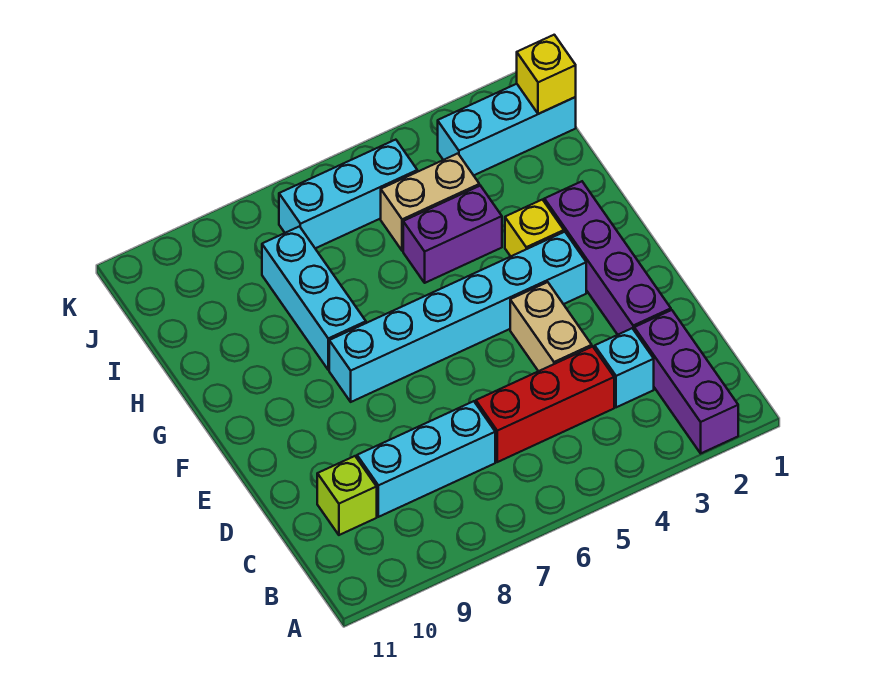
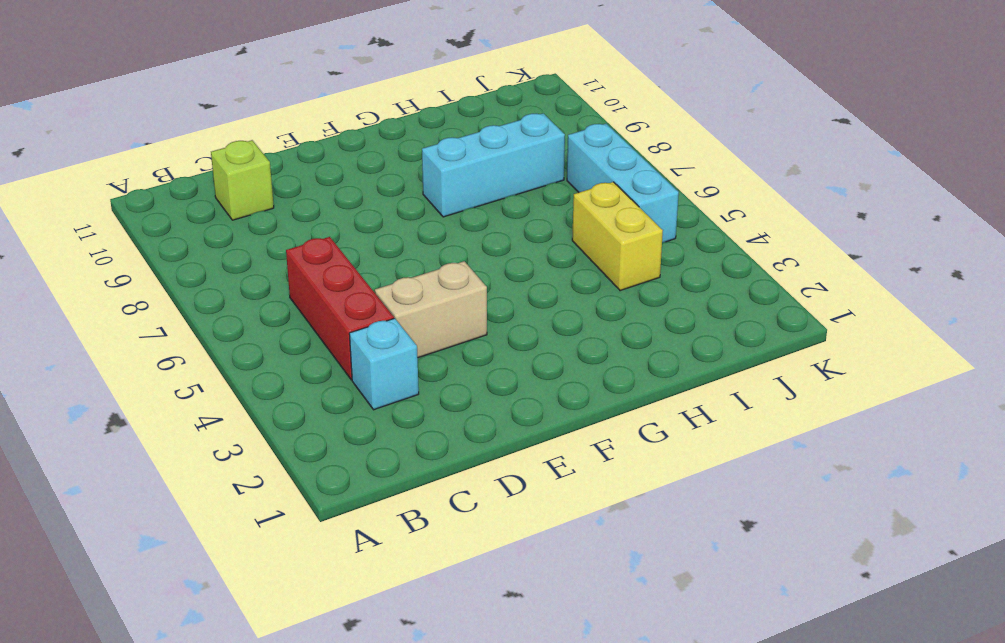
yellow brick I4:I5 level 1 -> tan brick I4:I5 level 1
none -> purple brick A2:C2 level 1
none -> cyan brick C7:C9 level 1
none -> purple brick D2:G2 level 1

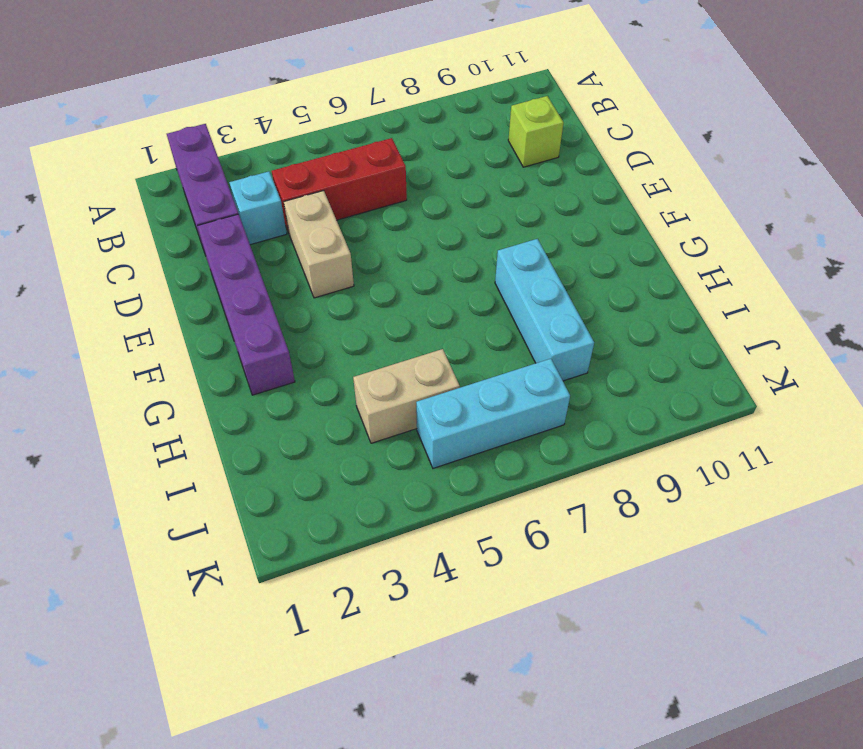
none -> cyan brick C7:C9 level 1
none -> cyan brick F3:F8 level 1
none -> yellow brick G3 level 1

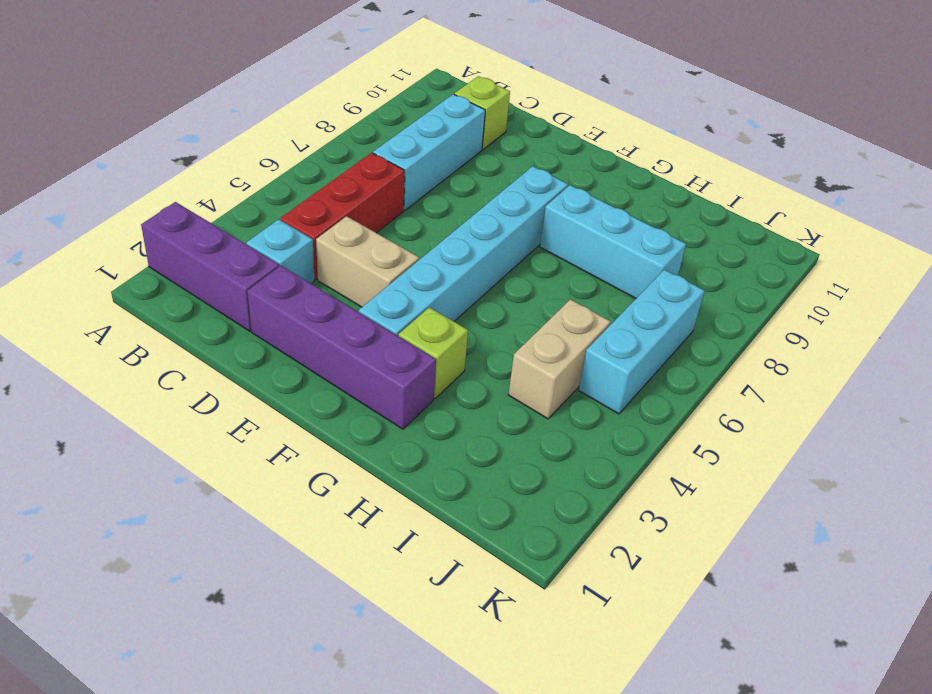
lime brick G3 level 1 -> yellow brick G3 level 1
none -> purple brick H4:H5 level 1
none -> cyan brick J1:J3 level 1
none -> yellow brick J1 level 2

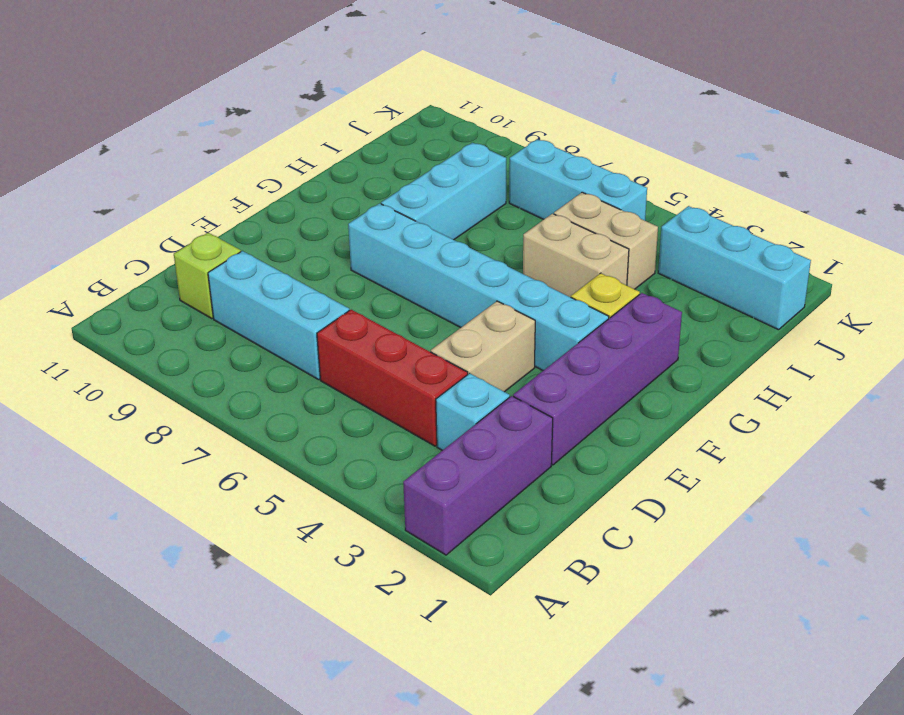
tan brick H4:H5 level 1 -> purple brick H4:H5 level 1
none -> yellow brick J1 level 2

